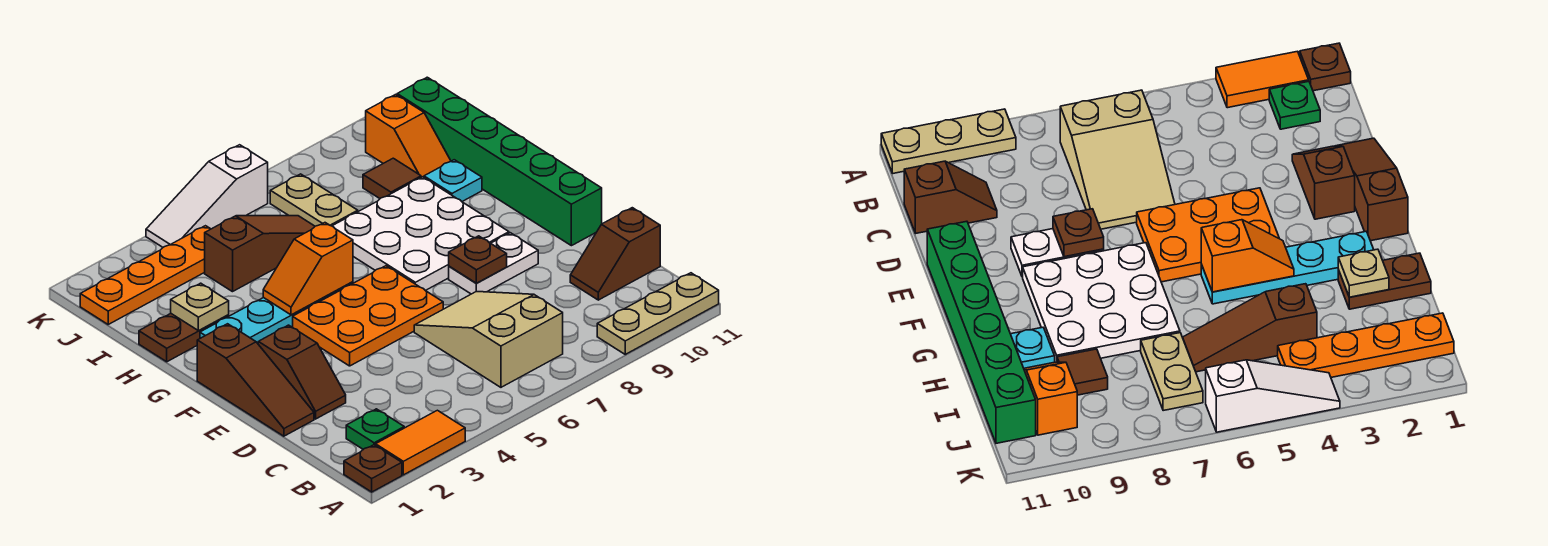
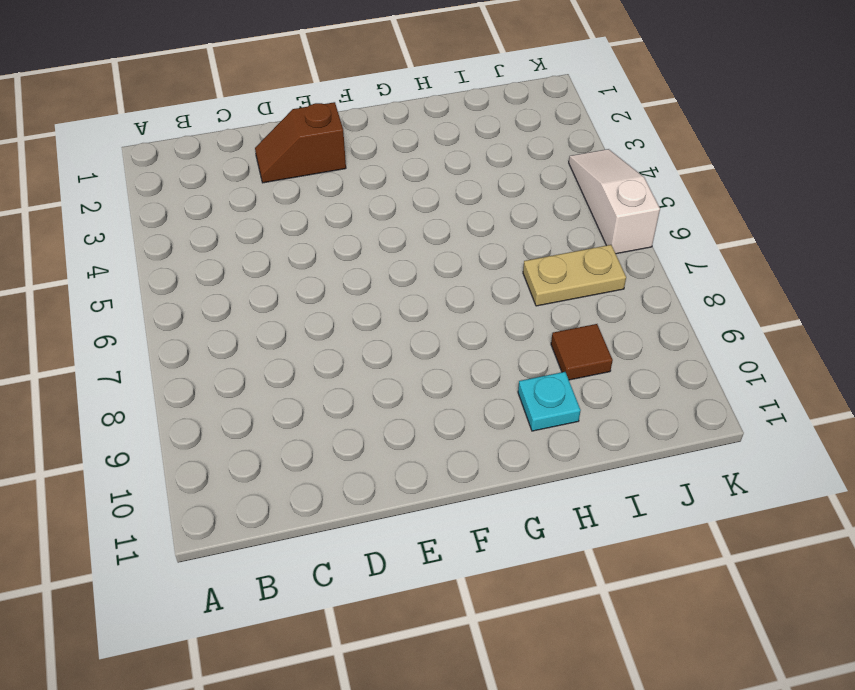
none -> brown plate A1 level 1
none -> orange tile A2:A3 level 1
none -> tan plate A9:A11 level 1

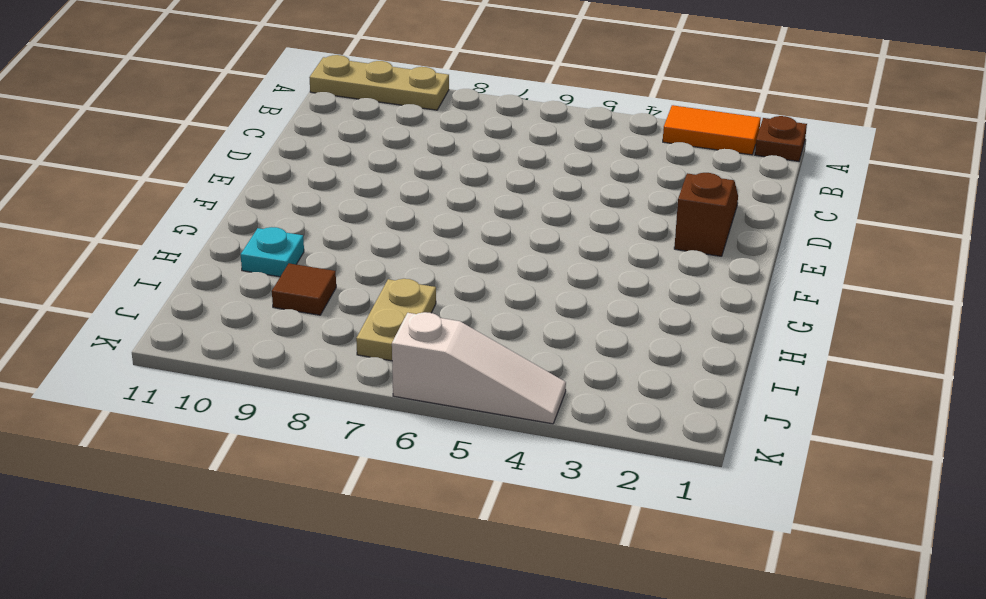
none -> green plate B2 level 1
none -> tan slope B6:D7 level 1 top B
none -> brown slope C10:C11 level 1 top 11

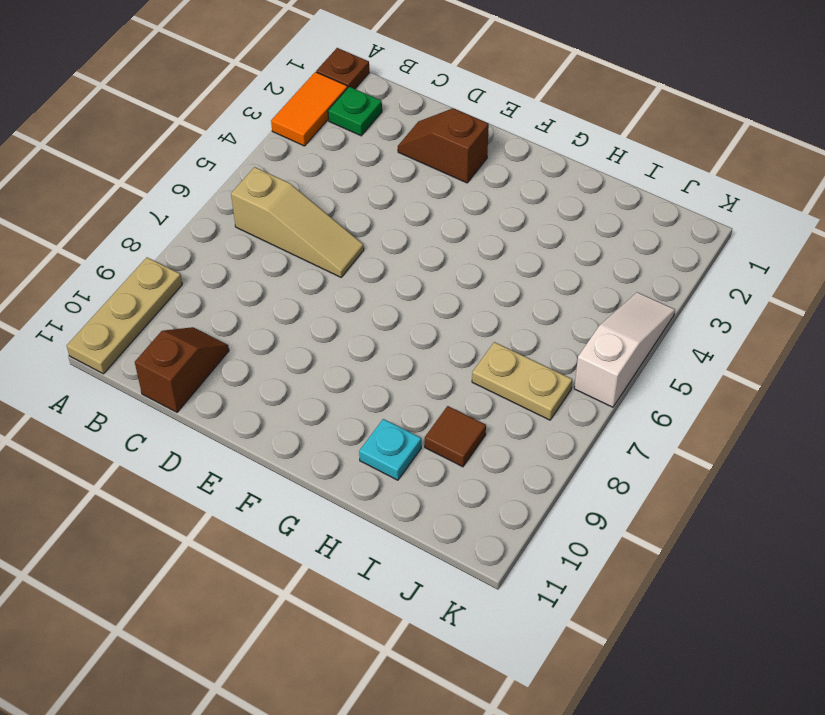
tan slope B6:D6 level 1 top B -> tan slope B6:D7 level 1 top B
none -> brown slope D1:F1 level 1 top F
none -> orange plate E4:F6 level 1
none -> white plate E8:E9 level 1

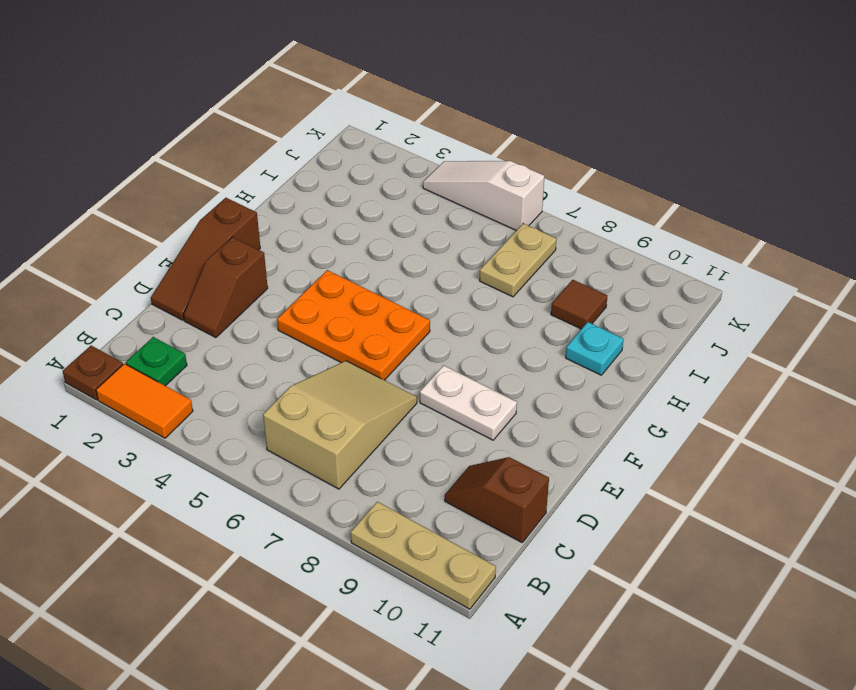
none -> green brick E11:J11 level 1
none -> white plate F7:H9 level 1
none -> cyan plate G2:G5 level 1

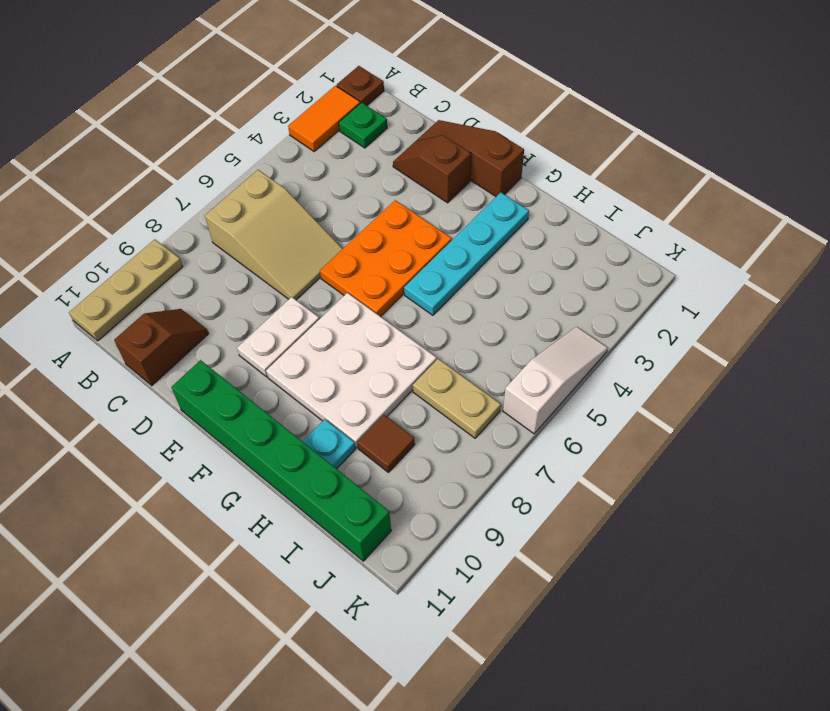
none -> brown plate H1:H2 level 1
none -> brown slope I4:I6 level 1 top 4
none -> orange slope I10:J10 level 1 top J

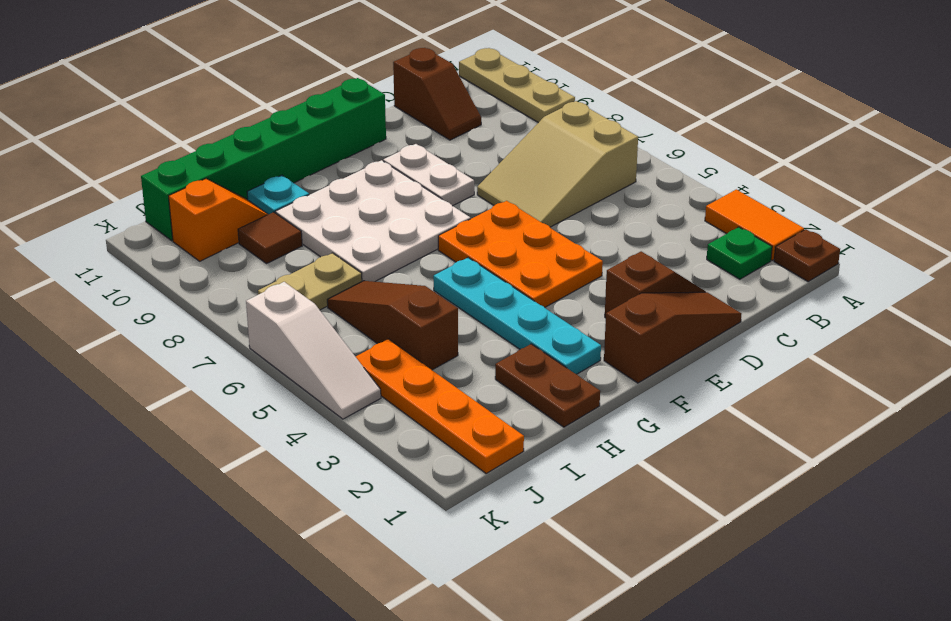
none -> brown plate E8 level 2
none -> orange slope G4:G5 level 2 top 5
none -> tan plate H2 level 2

